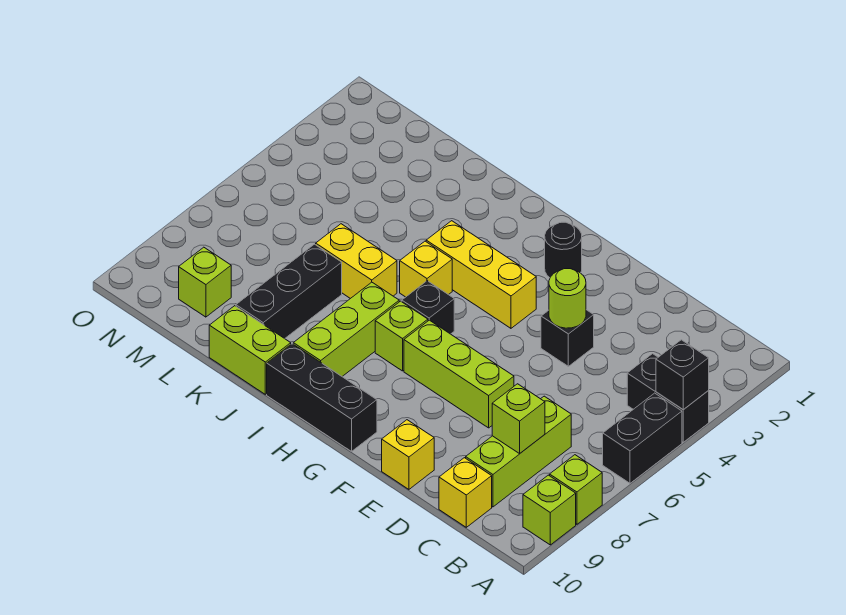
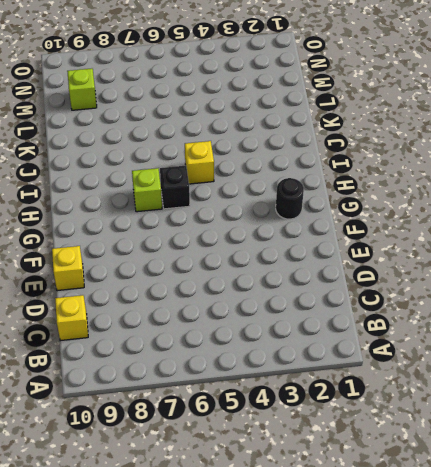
none -> black brick A4:B4 level 1
none -> black brick A5:A6 level 1
none -> lime brick A8 level 1

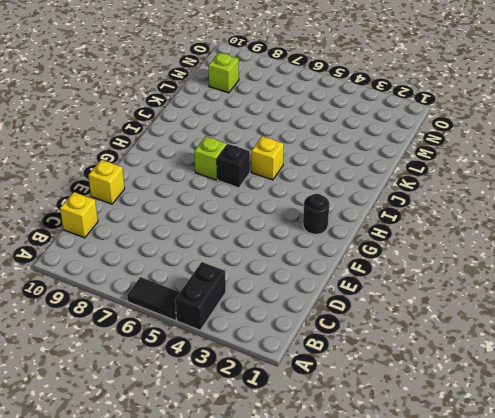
black tile A5:A6 level 1 -> black brick A5:A6 level 1
none -> lime brick A8 level 1
none -> lime brick A9 level 1
none -> lime brick C7:C9 level 1

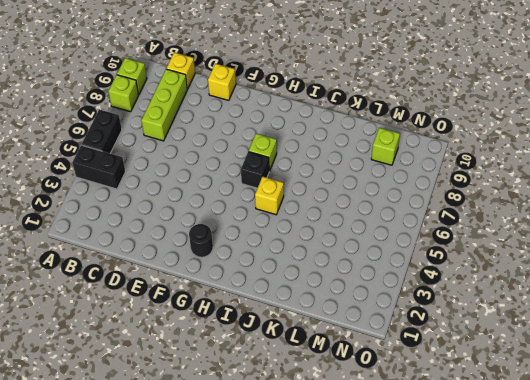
none -> black brick E4 level 1
none -> lime brick E7:G7 level 1
none -> yellow brick G4:I4 level 1

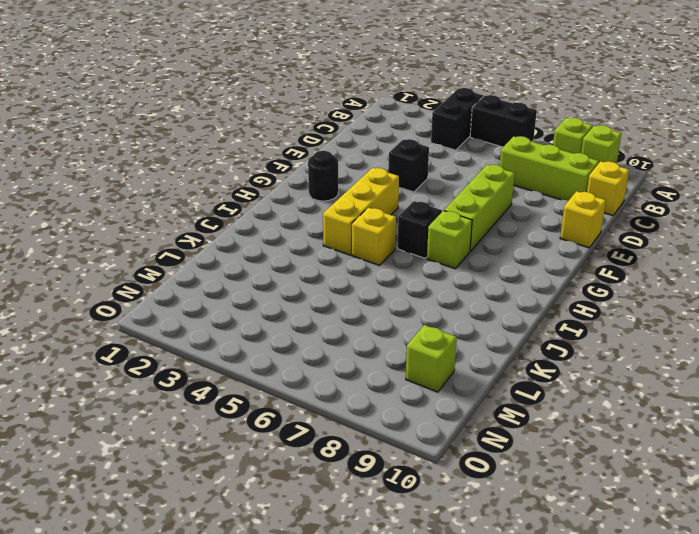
none -> black brick G10:I10 level 1
none -> lime brick I7:I9 level 1
none -> yellow brick J6:K6 level 1

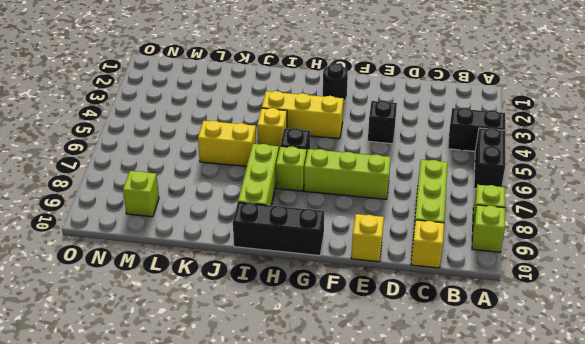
none -> lime brick J10:K10 level 1
none -> black brick K7:K9 level 1
none -> black brick A4 level 2

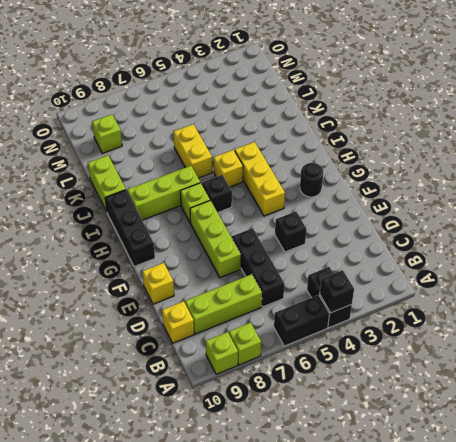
black brick C6:E6 level 1 -> black brick K7:K9 level 1
none -> lime brick C8 level 2
none -> lime round brick E4 level 2

